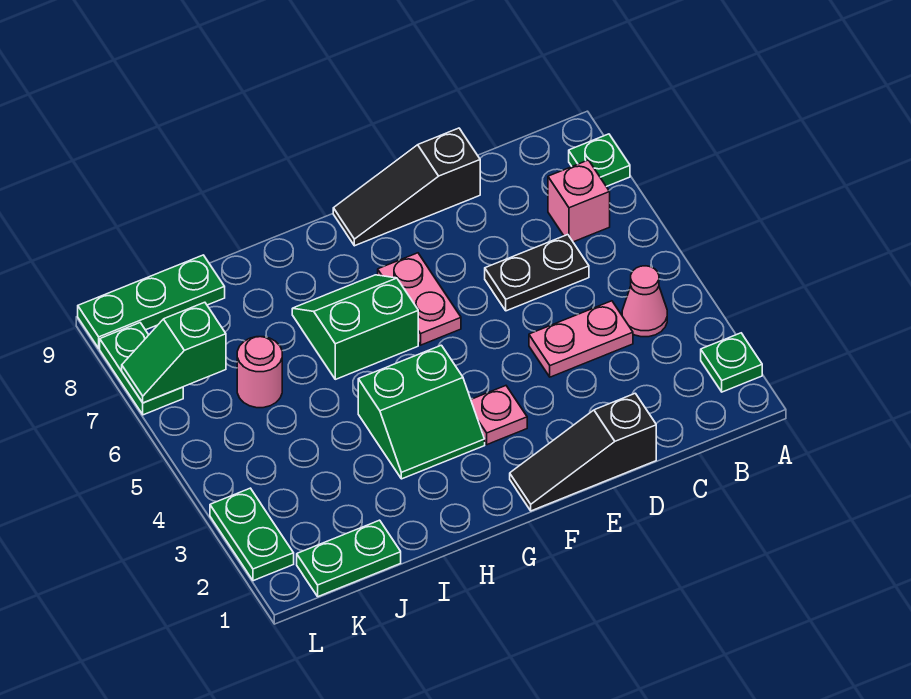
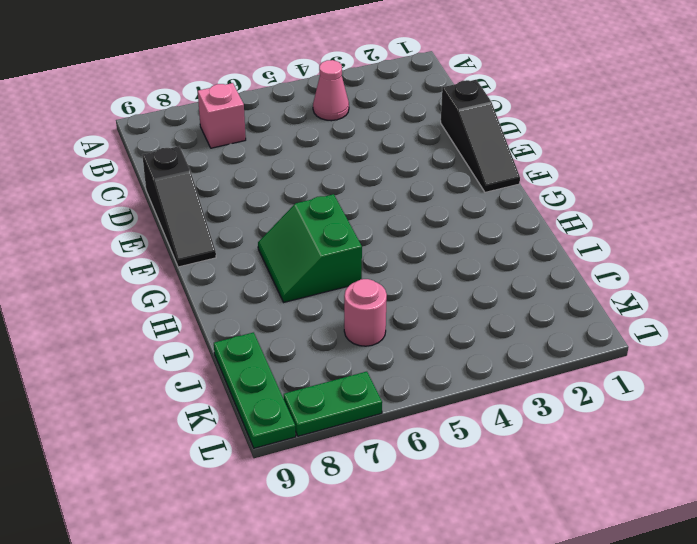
none -> green plate A2 level 1
none -> green plate A8 level 1
none -> pink plate C4:D4 level 1

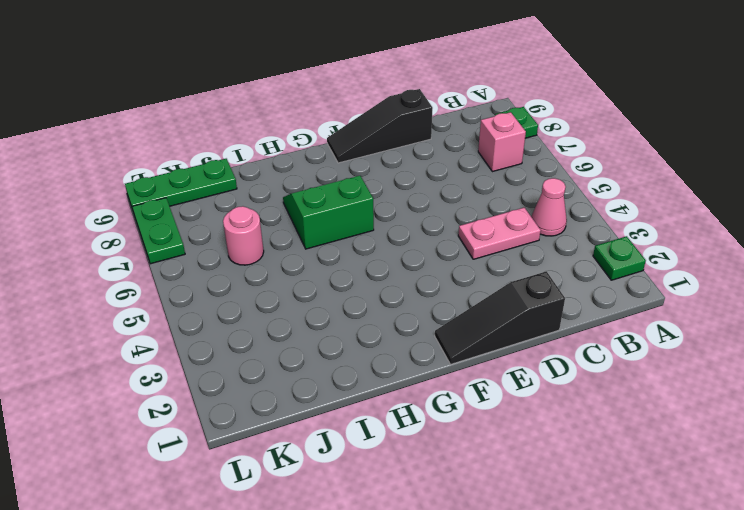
none -> black plate C6:D6 level 1
none -> pink plate F3 level 1
none -> pink plate F6:F7 level 1

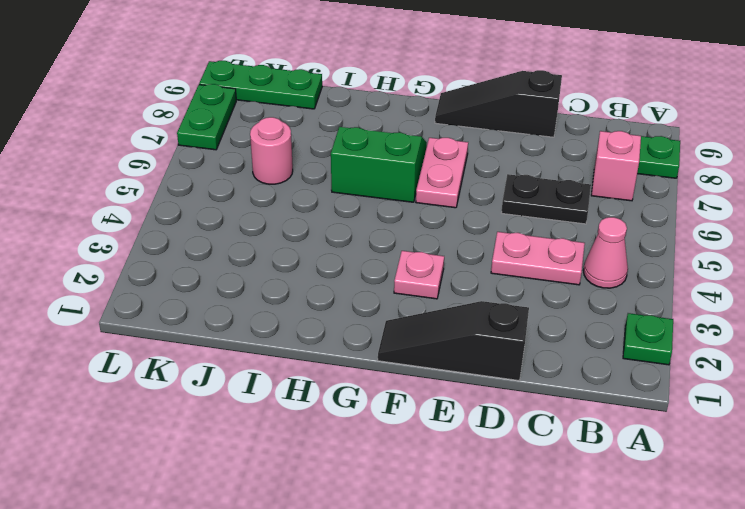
none -> green slope G3:H4 level 1 top 4
none -> green plate J1:K1 level 1
none -> green plate L2:L3 level 1

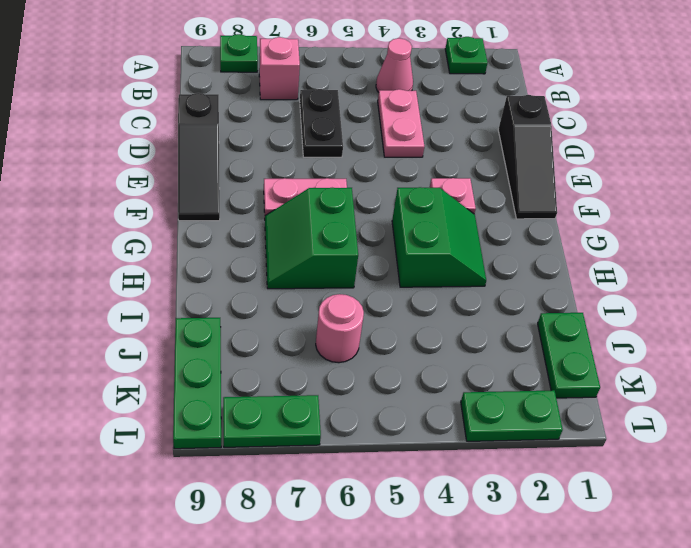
none -> green slope K7:L7 level 2 top K

